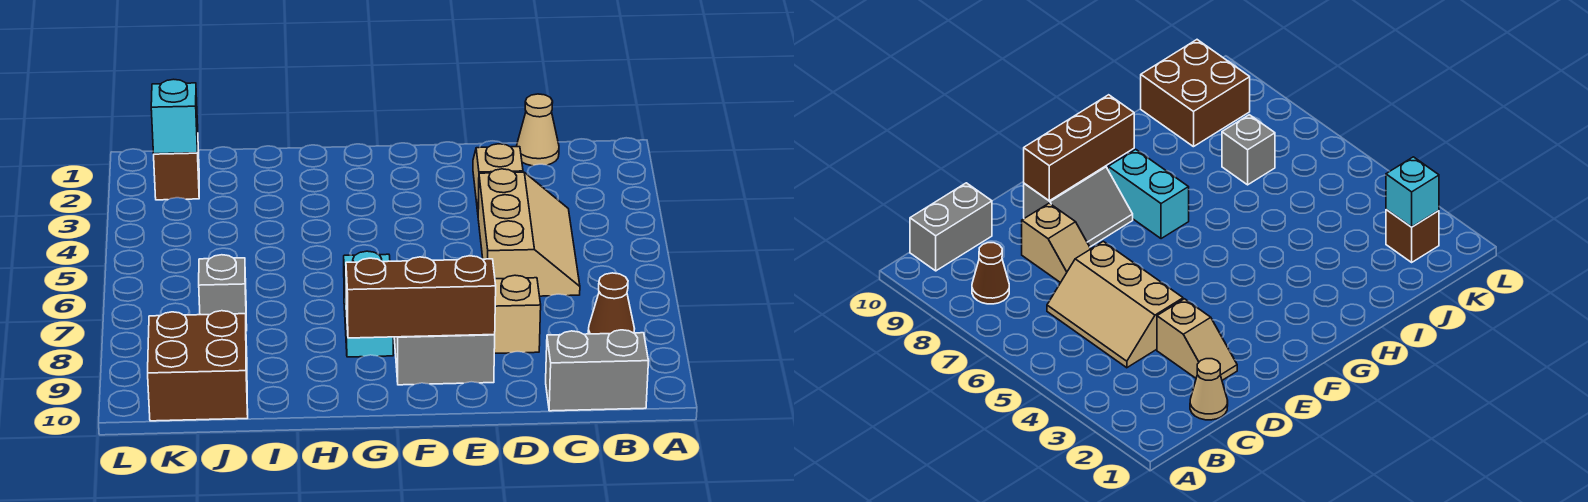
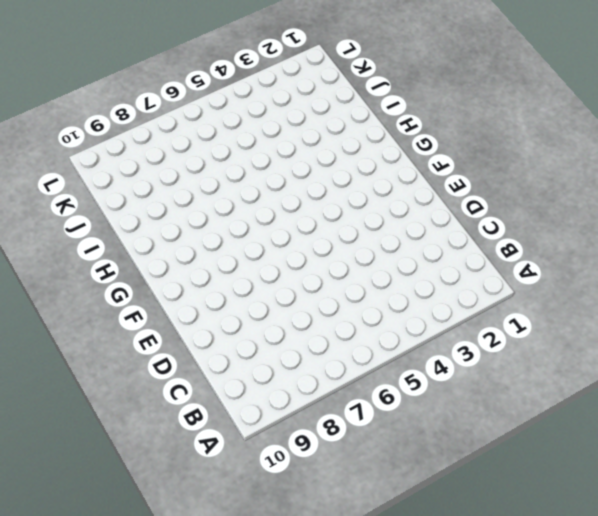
none -> brown cone B8 level 1
none -> grey brick B10:C10 level 1
none -> tan cone C1 level 1

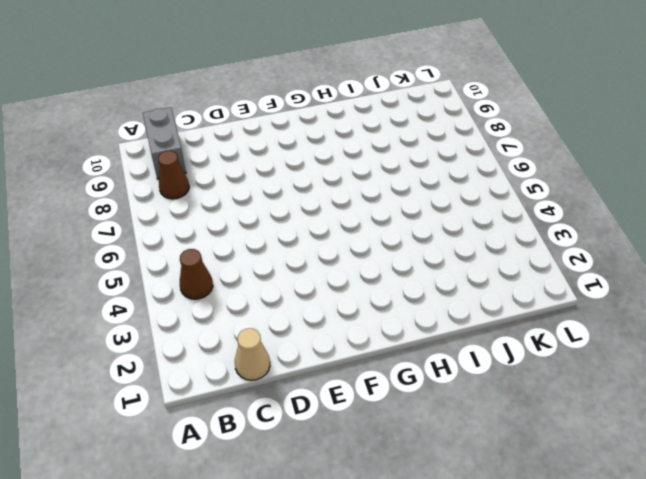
brown cone B4 level 1 -> none
grey brick B9:B10 level 1 -> grey brick B10:C10 level 1
none -> tan slope C4:D6 level 1 top D
none -> tan slope D2:D3 level 1 top 3
none -> tan slope D7:D8 level 1 top 8

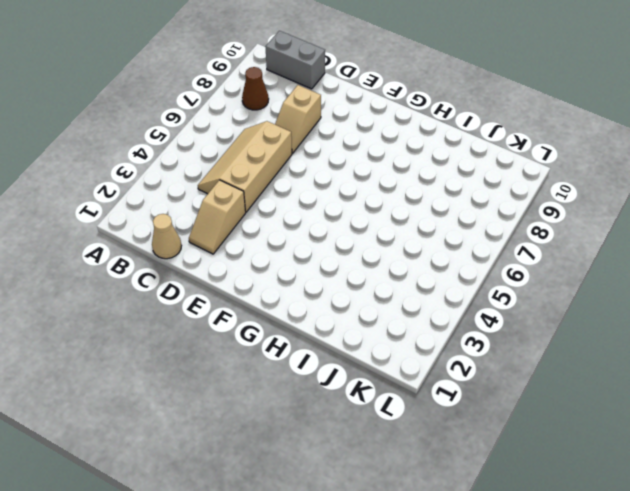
none -> grey slope E8:F9 level 1 top 9
none -> cyan brick G7:G8 level 1
none -> grey brick J7 level 1

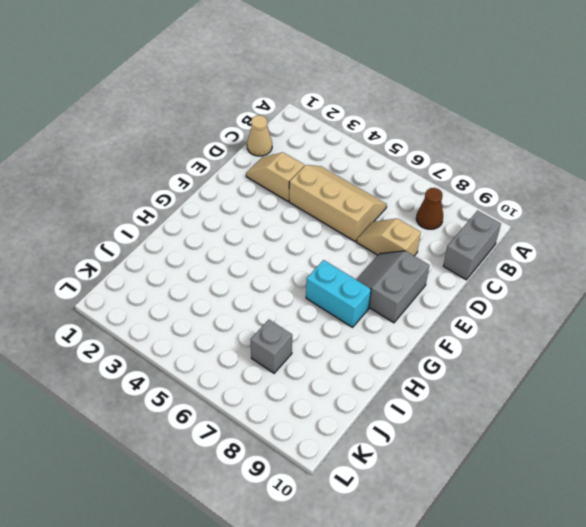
none -> brown brick J9:K10 level 1
none -> brown brick K2 level 1
none -> brown brick E9:G9 level 2

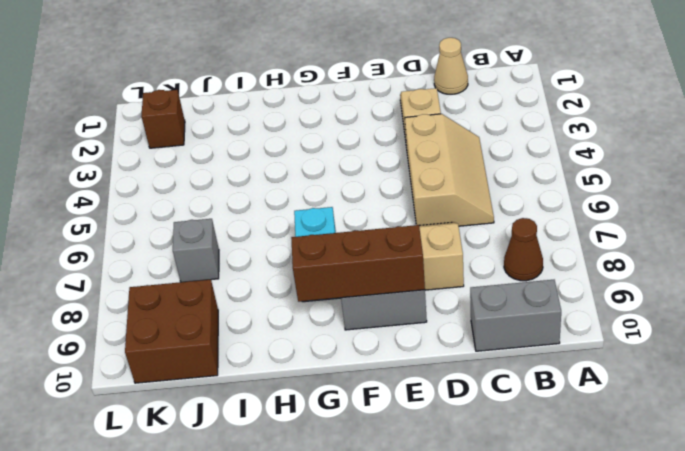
none -> cyan brick K2 level 2

